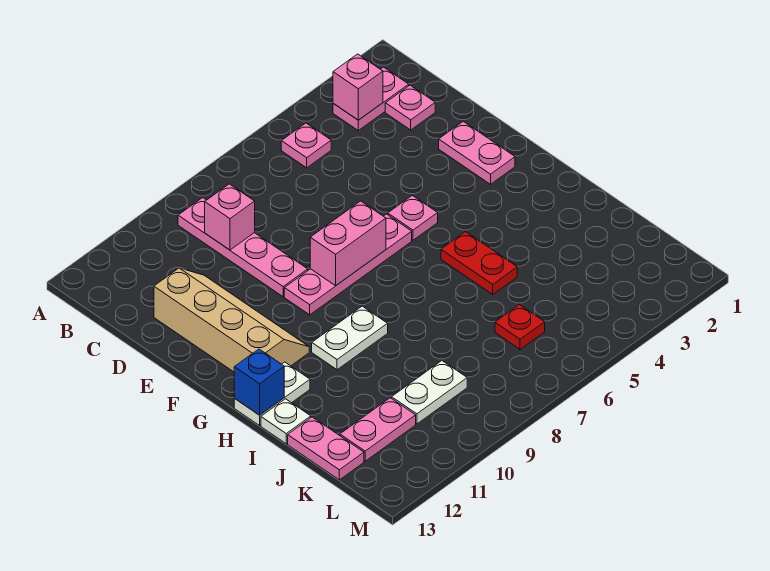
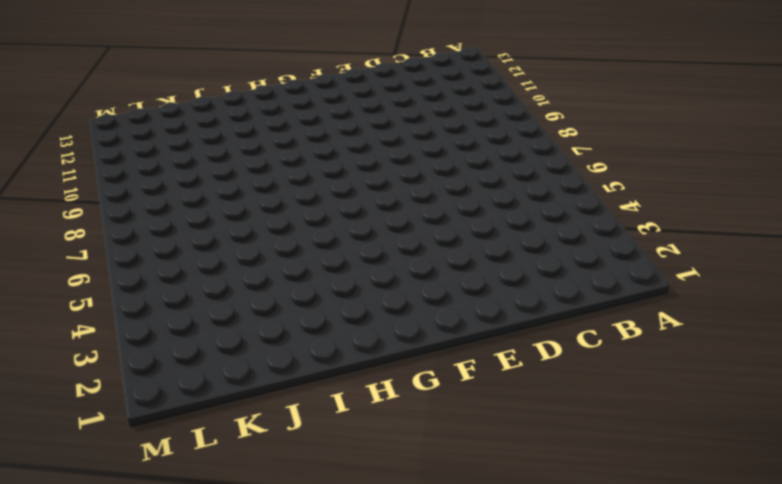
none -> pink plate B2:B3 level 1
none -> pink plate B5 level 1
none -> pink plate B9:E9 level 1

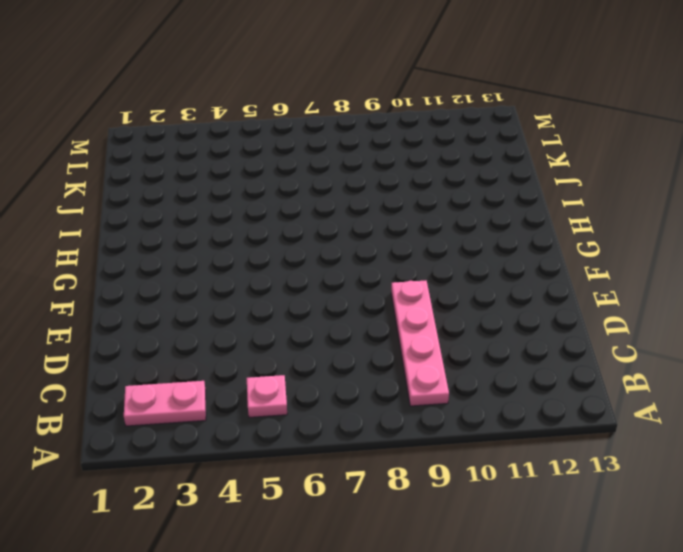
none -> pink plate C2 level 1
none -> tan slope D11:G12 level 1 top 12
none -> pink plate E2:F2 level 1

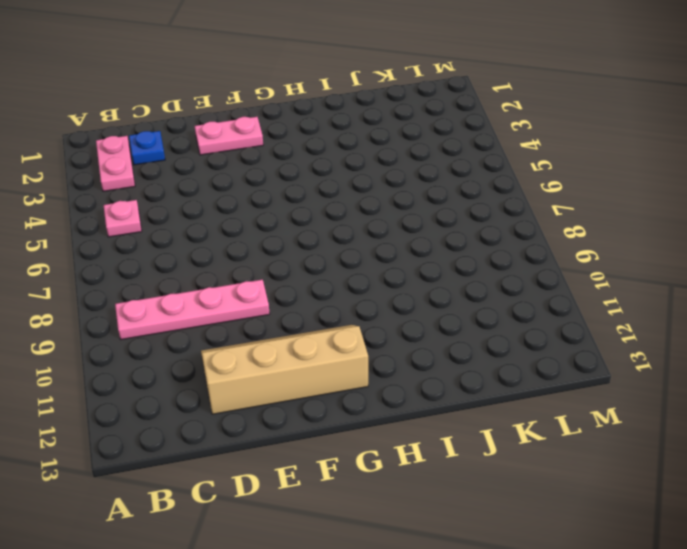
blue plate C2 level 1 -> pink plate C2 level 1
none -> pink plate F5 level 1
none -> pink plate F6:F9 level 1
none -> red plate H5:I5 level 1

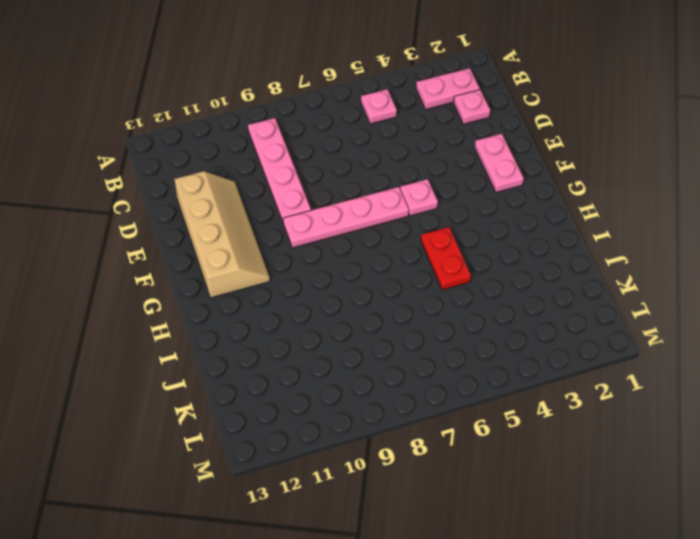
none -> white plate H9:H10 level 1
none -> white plate H12:H13 level 1
none -> white plate I13 level 1

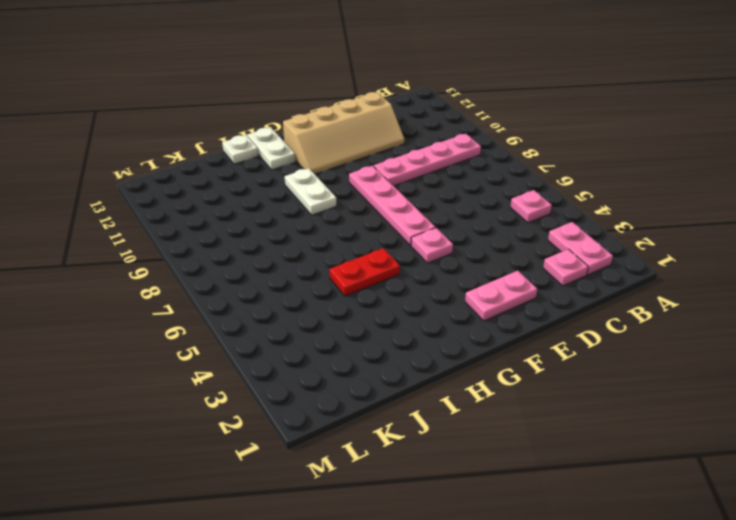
none -> pink plate J13:K13 level 1
none -> red plate K6 level 1
none -> white plate K9:K10 level 1

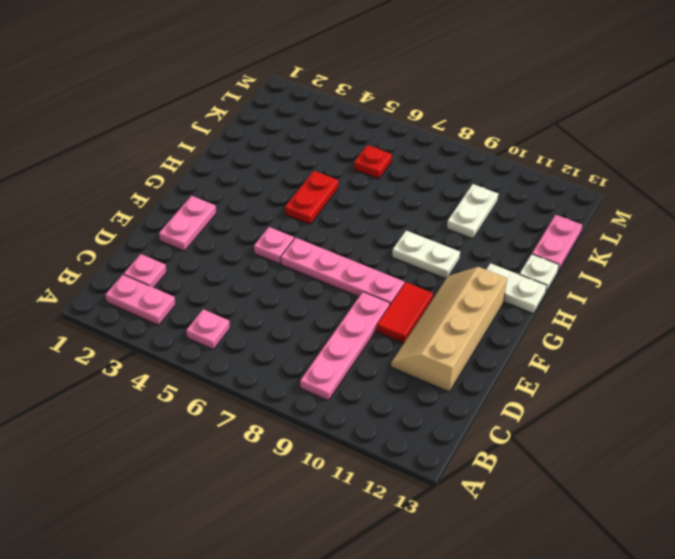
red tile E10:F10 level 1 -> none
white plate J10:K10 level 1 -> white plate K9:K10 level 1
none -> pink plate K11:K12 level 1
none -> pink brick B3 level 2
none -> pink brick C9 level 2

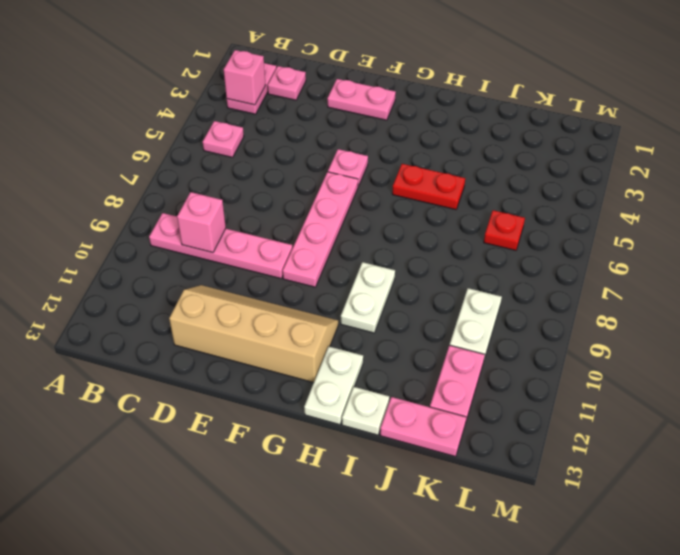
none -> pink brick F7:F8 level 2
none -> blue brick H13 level 2

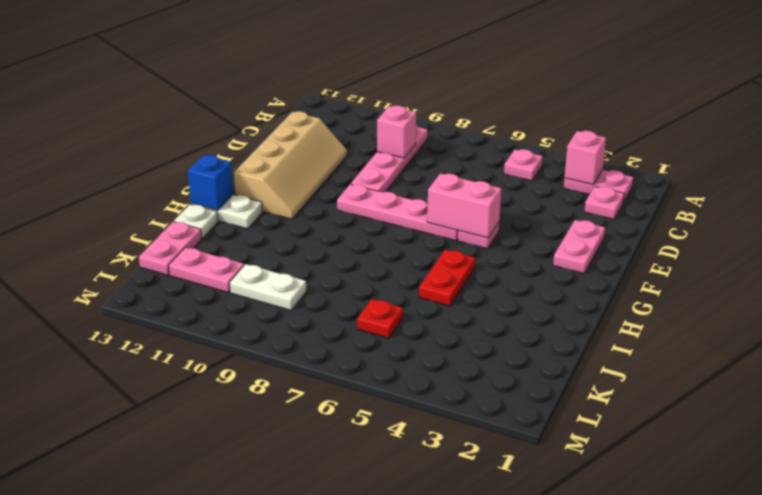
pink brick F5:F6 level 2 -> pink brick F7:F8 level 2
none -> white plate H9:H10 level 1

